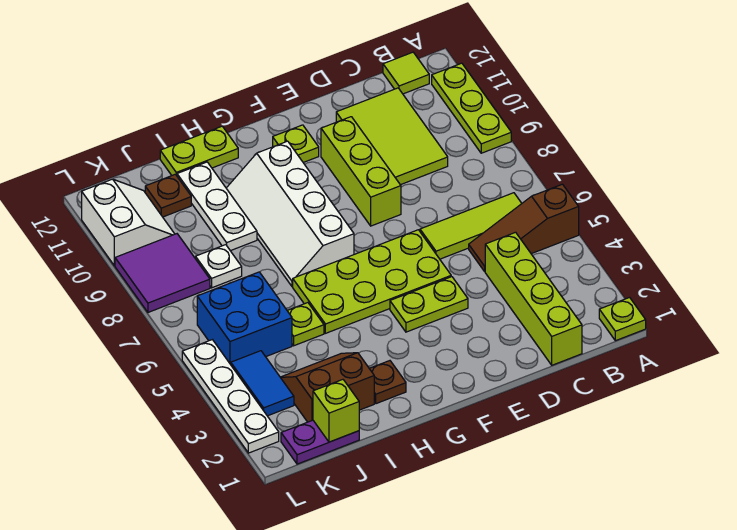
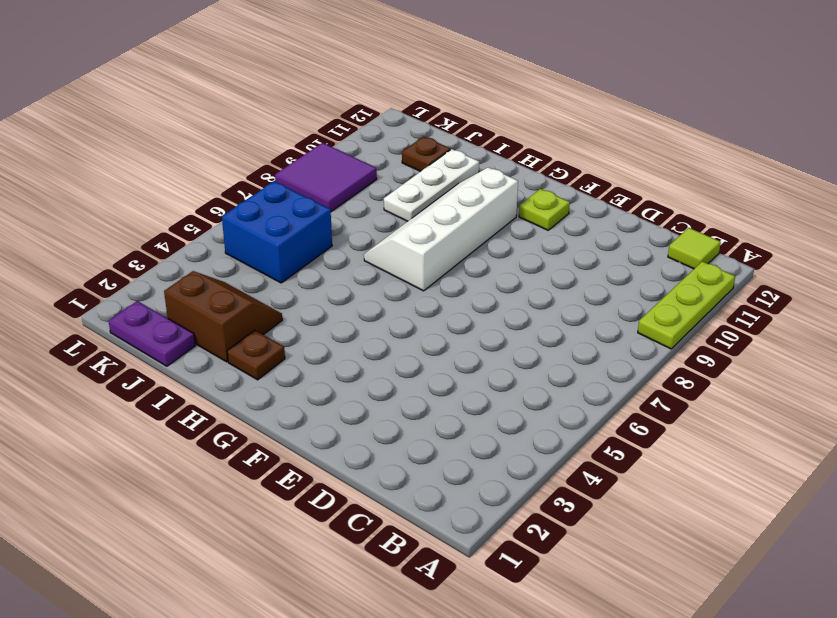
none -> lime plate A1 level 1
none -> brown slope A5:C5 level 1 top A
none -> lime tile B6:D6 level 1

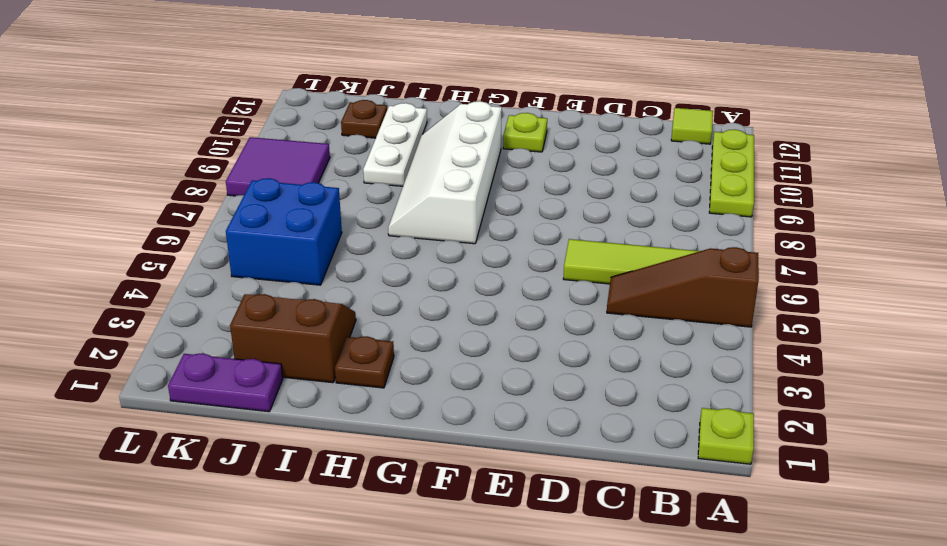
none -> lime brick C1:C4 level 1
none -> lime tile C9:D11 level 1
none -> lime plate E4:F4 level 1

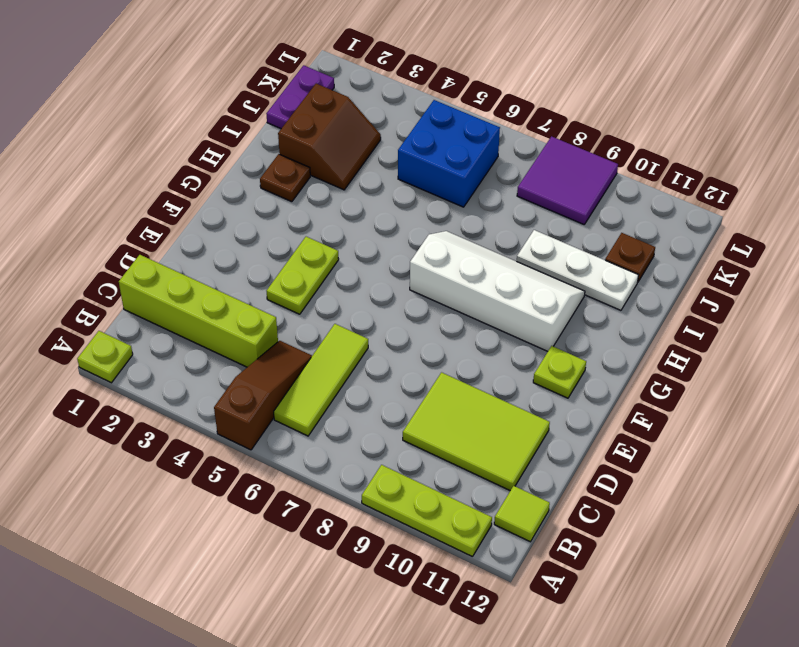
none -> lime plate E5:H6 level 1
none -> lime brick E8:E10 level 1
none -> lime plate H12:I12 level 1

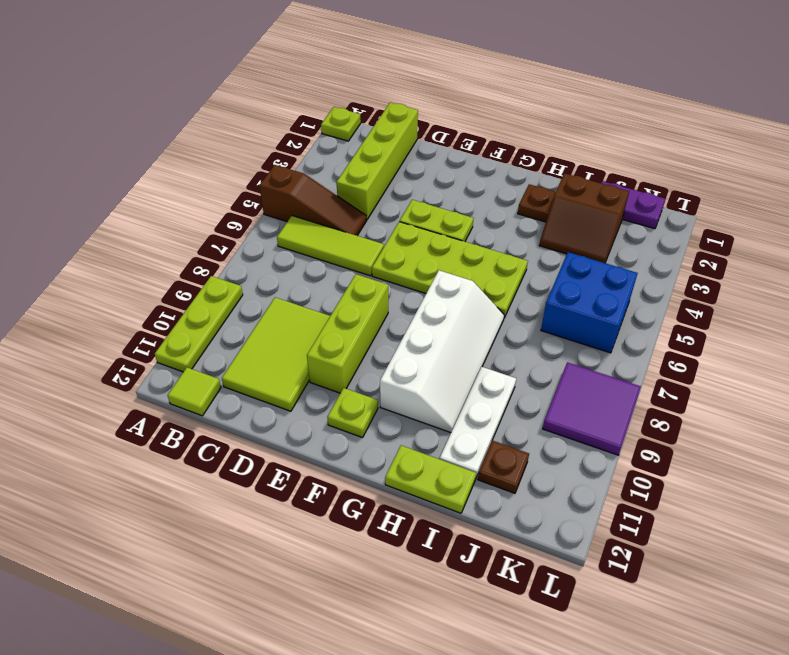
none -> lime plate I5 level 1
none -> white plate J8 level 1
none -> blue tile K3:K4 level 1

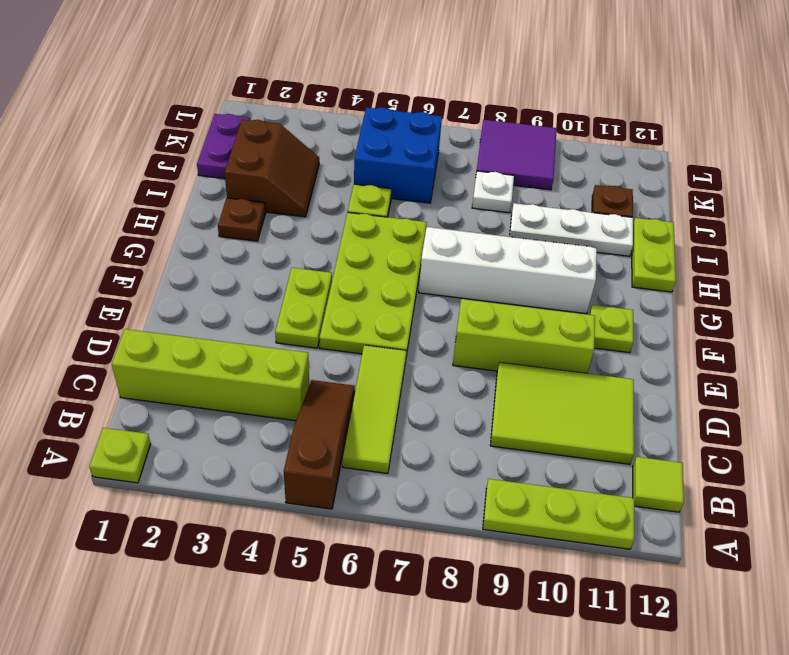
none -> blue tile K3:K4 level 1
none -> white slope K10:L11 level 1 top L
none -> white plate L2:L5 level 1

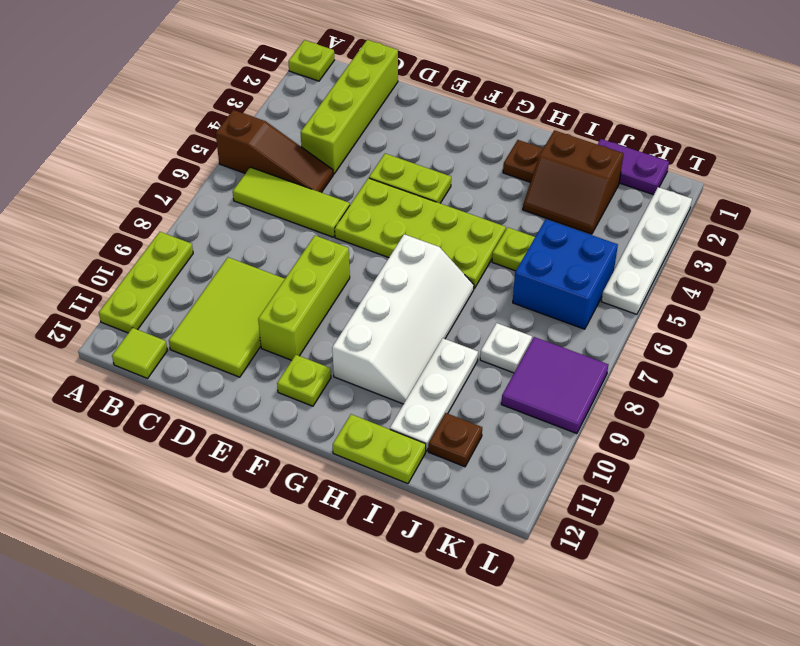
none -> blue tile K3:K4 level 1
none -> white slope K10:L11 level 1 top L
none -> lime brick J1 level 2

